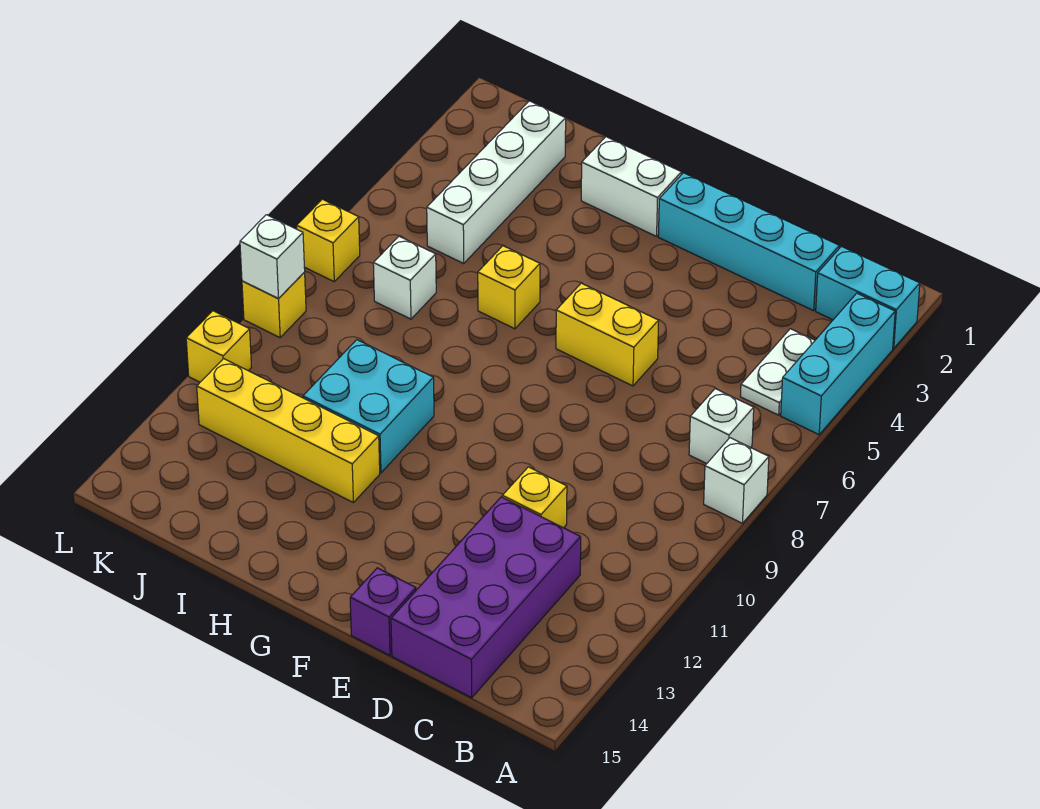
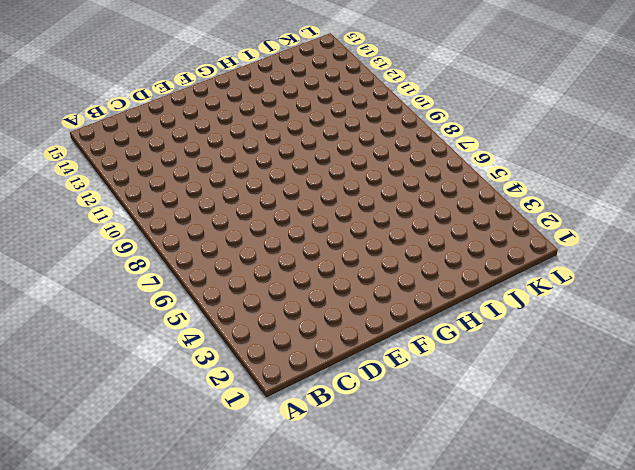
none -> cyan brick A2:B2 level 1
none -> cyan brick A3:A5 level 1
none -> white brick A8 level 1

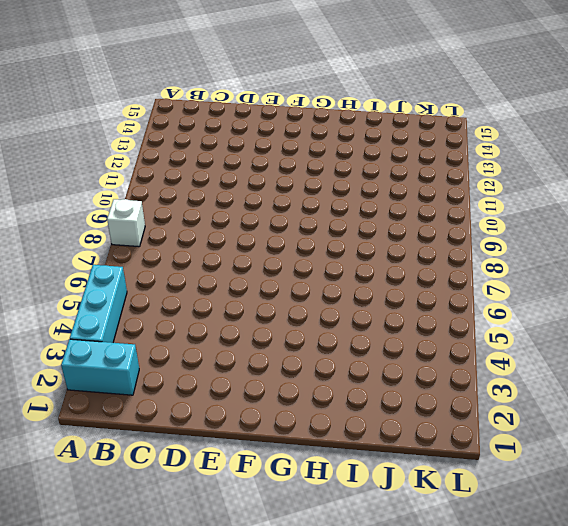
none -> white plate B4:B5 level 1
none -> white brick B7 level 1
none -> cyan brick C2:F2 level 1

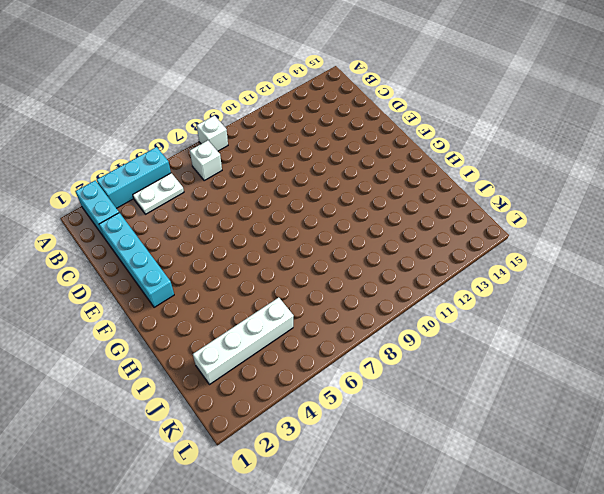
none -> purple brick C12:D15 level 1
none -> yellow brick D11 level 1
none -> yellow brick E6:F6 level 1

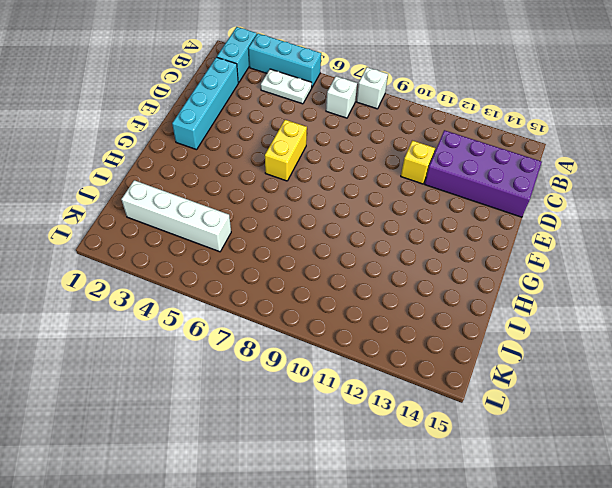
none -> purple brick E15 level 1
none -> white brick G2:H2 level 1
none -> yellow brick H6 level 1

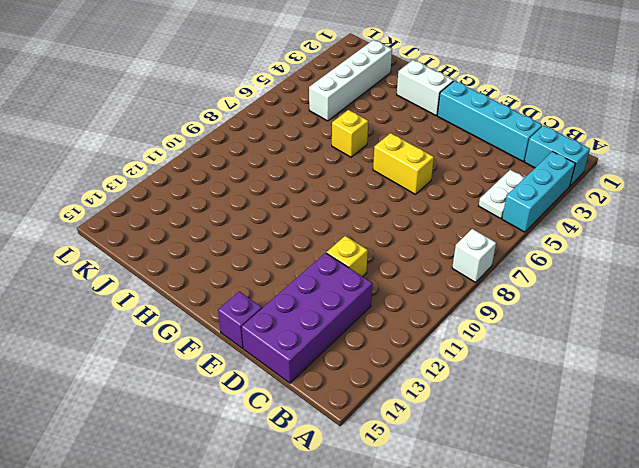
none -> white brick B7 level 1
none -> cyan brick H10:I11 level 1
none -> yellow brick H12:K12 level 1

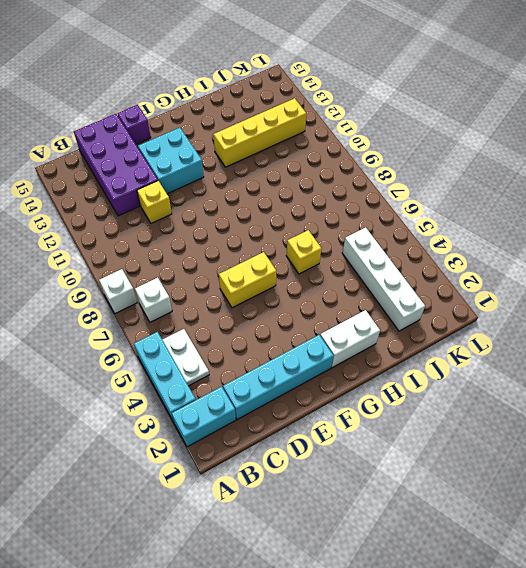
cyan brick E12:F13 level 1 -> cyan brick H10:I11 level 1
none -> white brick J7 level 1
none -> yellow brick L7 level 1
none -> yellow brick L9 level 1

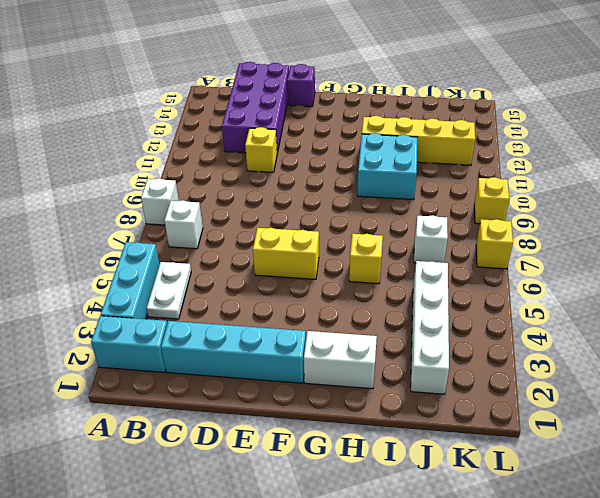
none -> yellow brick L11 level 1
none -> white brick L9 level 2

